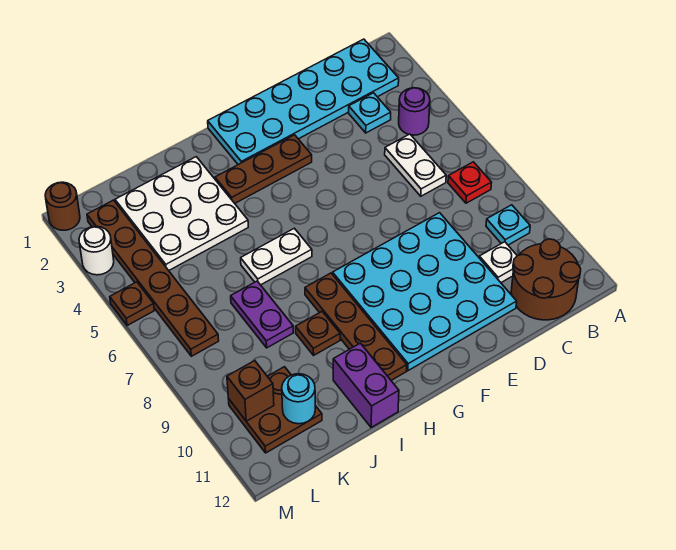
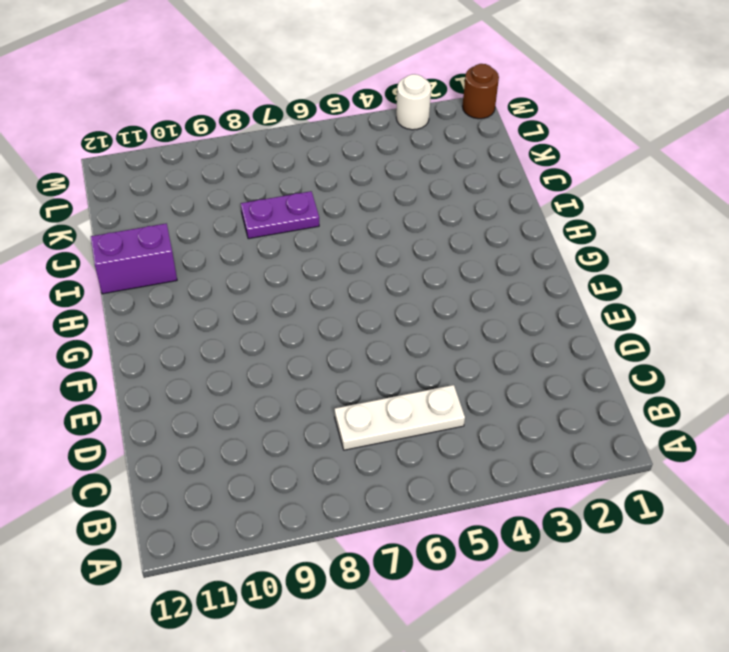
white plate C5:C7 level 1 -> white plate C5:C6 level 1
none -> cyan plate B1:G2 level 1
none -> purple round brick B4 level 1
none -> red plate B7 level 1

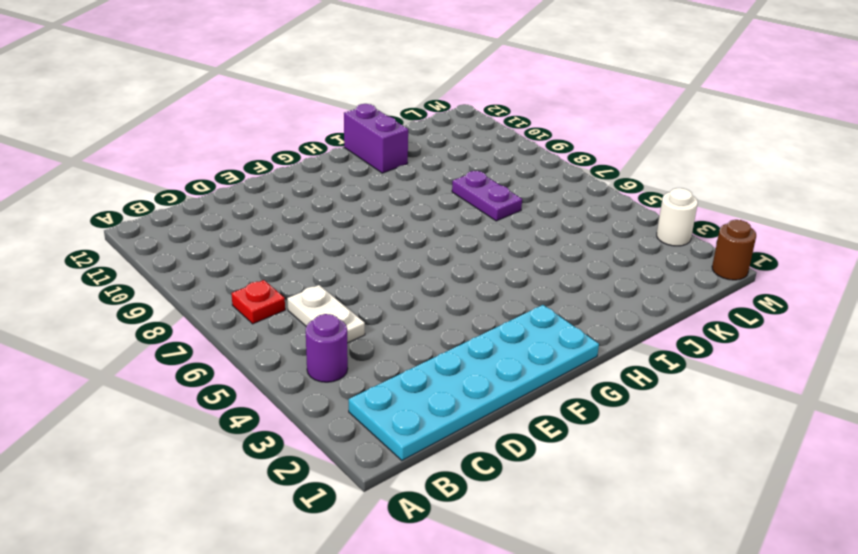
none -> cyan plate B9 level 1
none -> brown round brick B11:C12 level 1
none -> cyan plate C3 level 1

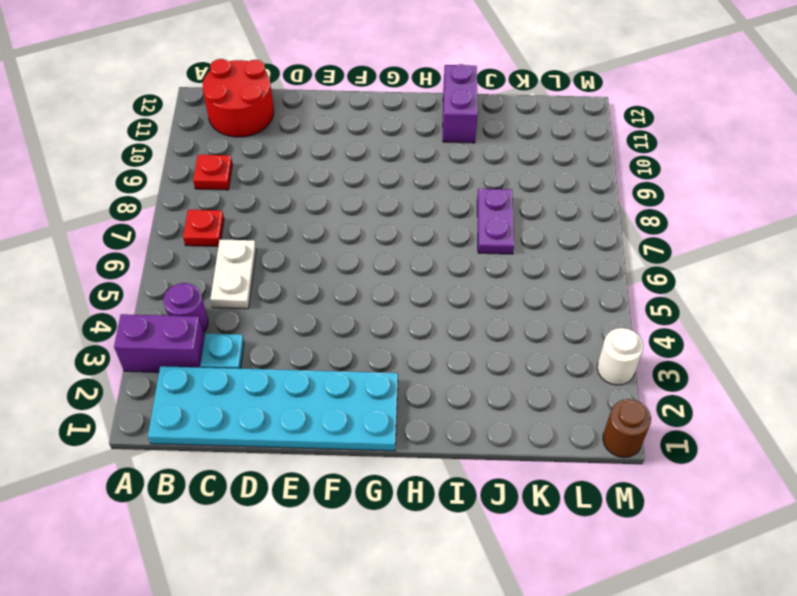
purple brick A3:B3 level 1 -> none
red plate B9 level 1 -> cyan plate B9 level 1
red round brick B11:C12 level 1 -> brown round brick B11:C12 level 1
none -> white plate C10 level 1
none -> cyan plate D8:G11 level 1
none -> brown plate F3:H3 level 1

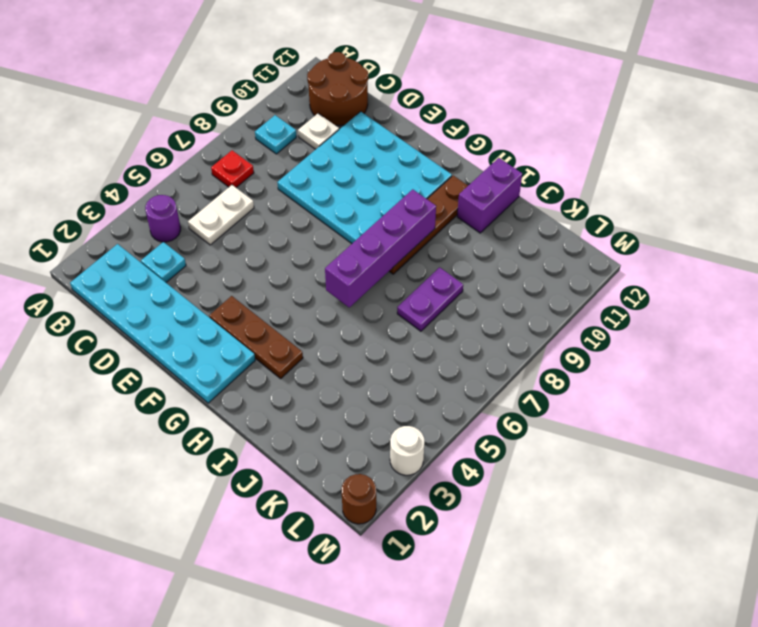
purple brick H6:H9 level 2 -> none
none -> white plate H6:I6 level 1
none -> white plate I2:K4 level 1
none -> brown plate I9 level 1

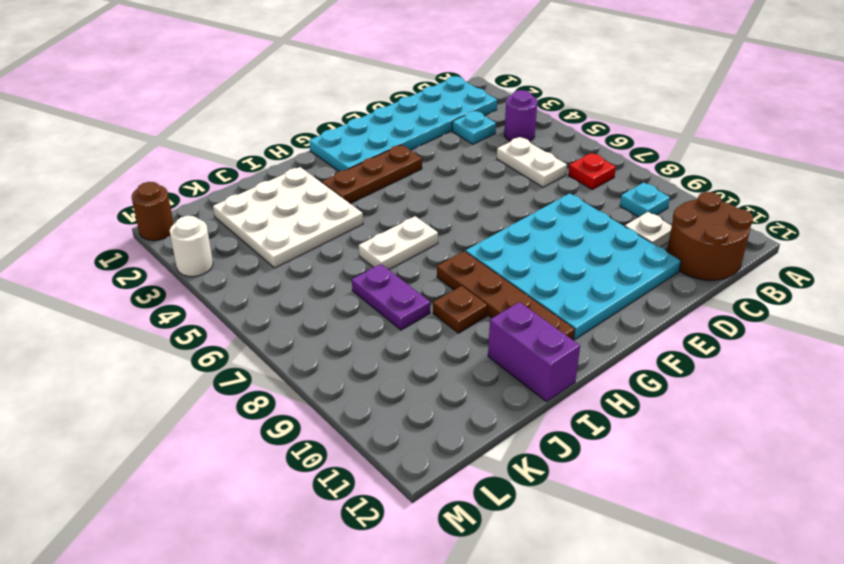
none -> brown plate K10:L11 level 1
none -> brown plate L2:L7 level 1
none -> brown plate M5 level 1

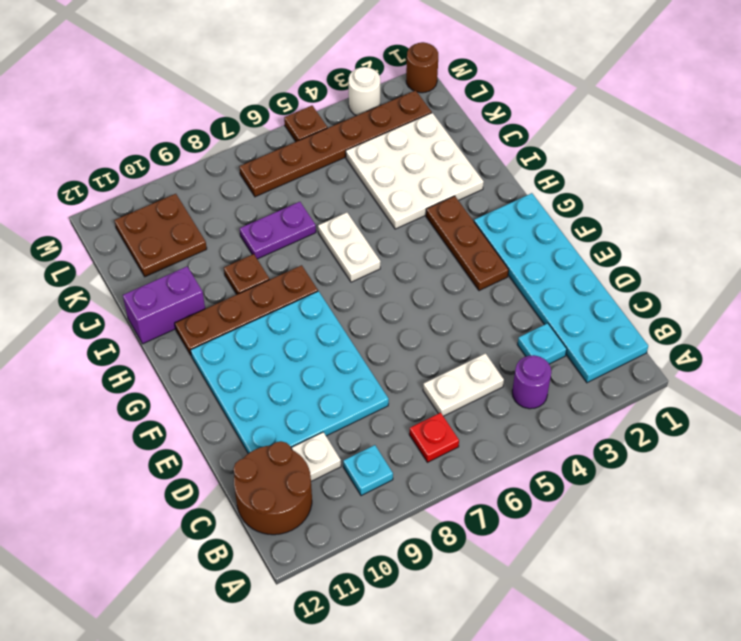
none -> cyan round brick K11 level 2
none -> brown brick L10 level 2

